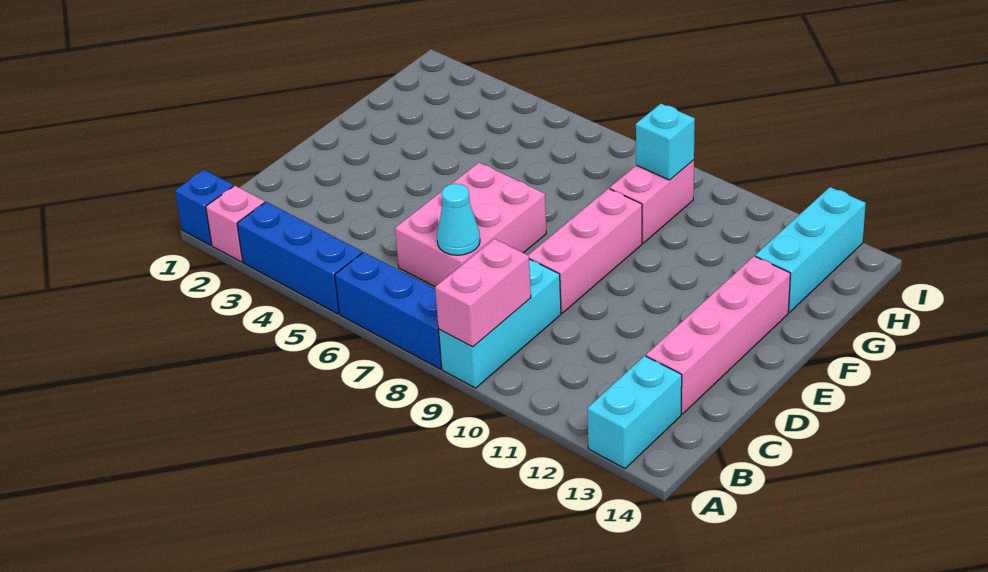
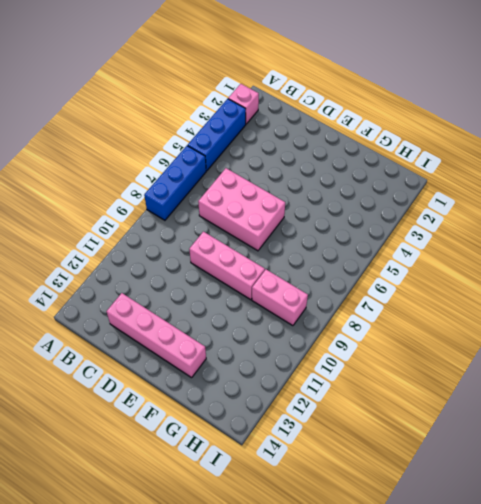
none -> blue brick A1 level 1
none -> cyan brick A9:C9 level 1
none -> cyan brick A13:B13 level 1

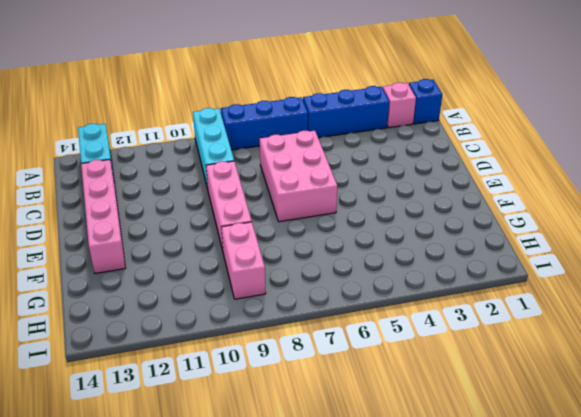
none -> cyan brick G13:I13 level 1
none -> pink brick A9:B9 level 2
none -> cyan cone C7 level 2

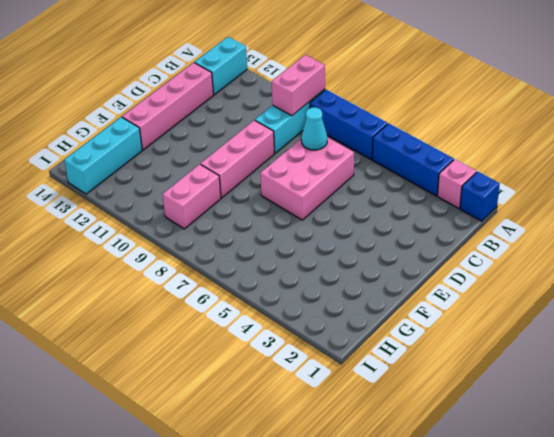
none -> cyan brick H9 level 2

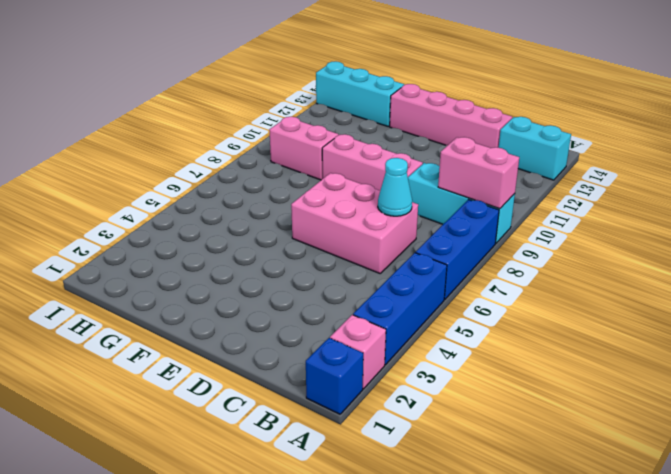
none -> cyan brick H9 level 2

